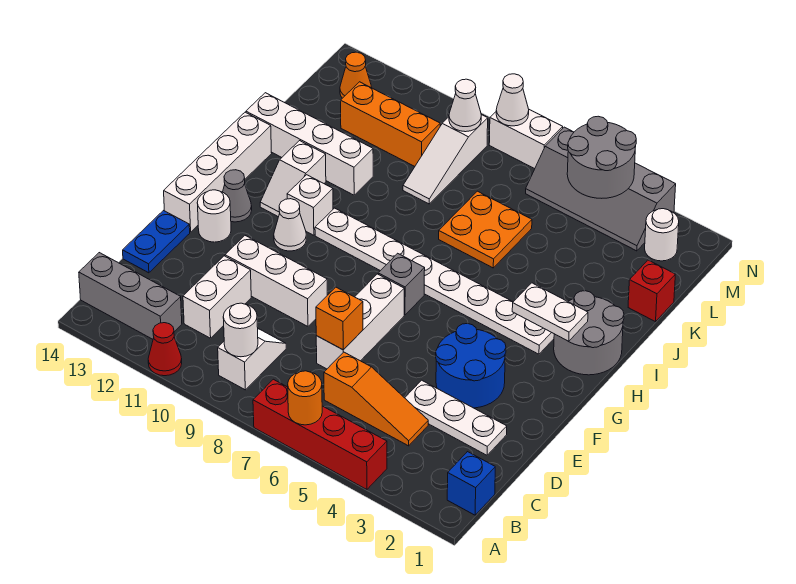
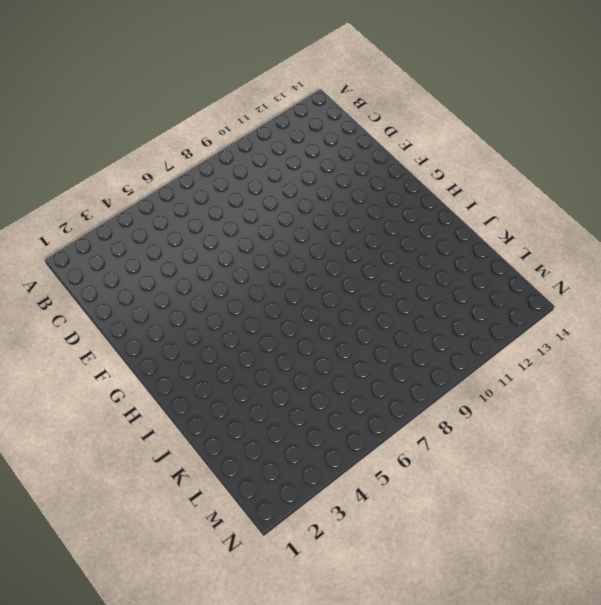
none -> red brick A4:A7 level 1
none -> red cone A11 level 1
none -> blue brick B1 level 1
none -> white slope B9:C9 level 1 top B

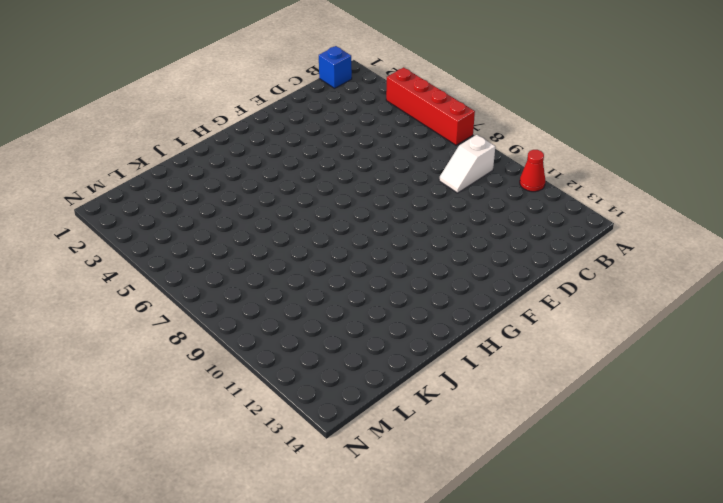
none -> grey brick B12:B14 level 1
none -> orange slope C4:C6 level 1 top 6
none -> white brick C11:D11 level 1
none -> white plate D2:D4 level 1

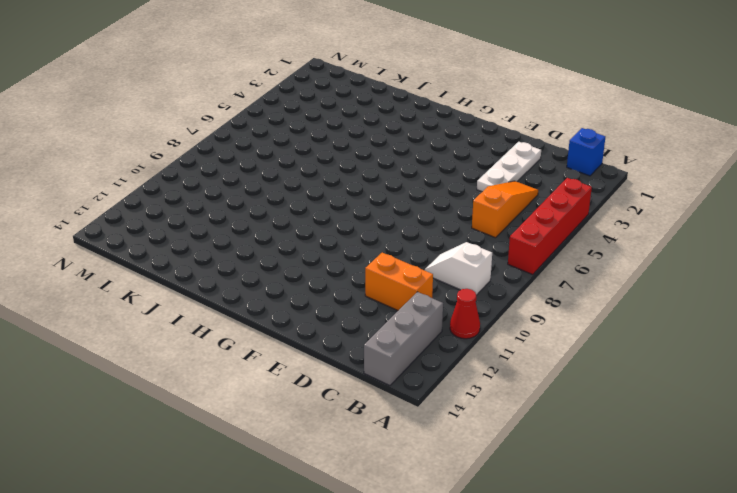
orange brick C11:D11 level 1 -> white brick C11:D11 level 1
none -> white brick D7:F7 level 1
none -> blue plate D14:E14 level 1
none -> blue round brick E3:F4 level 1
none -> white brick E9:E11 level 1

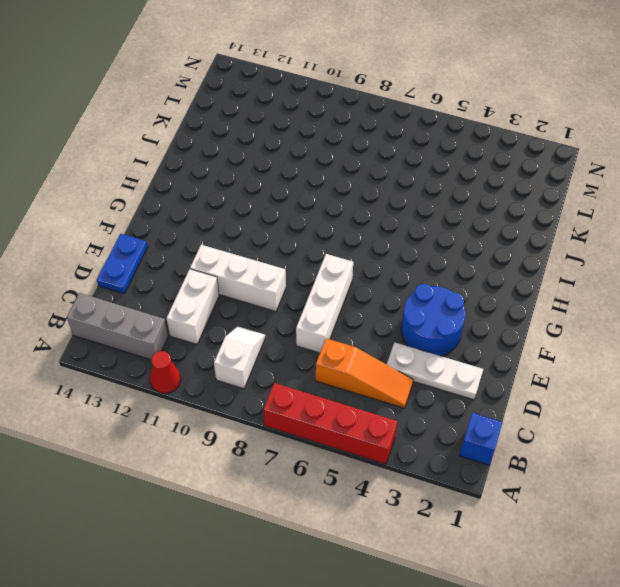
none -> white round brick F13 level 1
none -> white brick F14:I14 level 1
none -> grey brick G7 level 1
none -> white cone G11 level 1

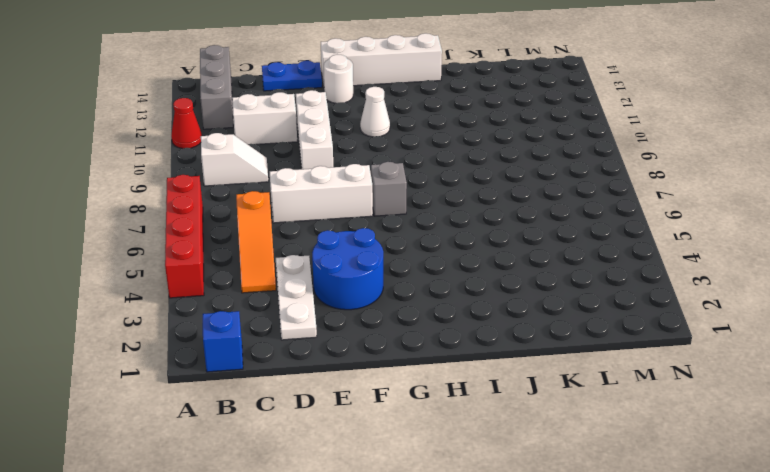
none -> grey cone G13 level 1
none -> grey round brick H1:I2 level 1
none -> white plate H3:H10 level 1
none -> white brick H11 level 1

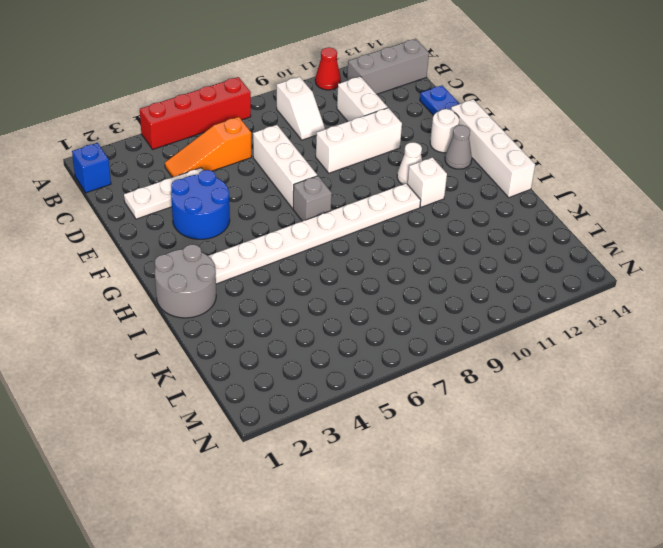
none -> white slope H12:I12 level 1 top I
none -> orange plate J6:K7 level 1
none -> white brick J11:J14 level 1
none -> red brick K1 level 1

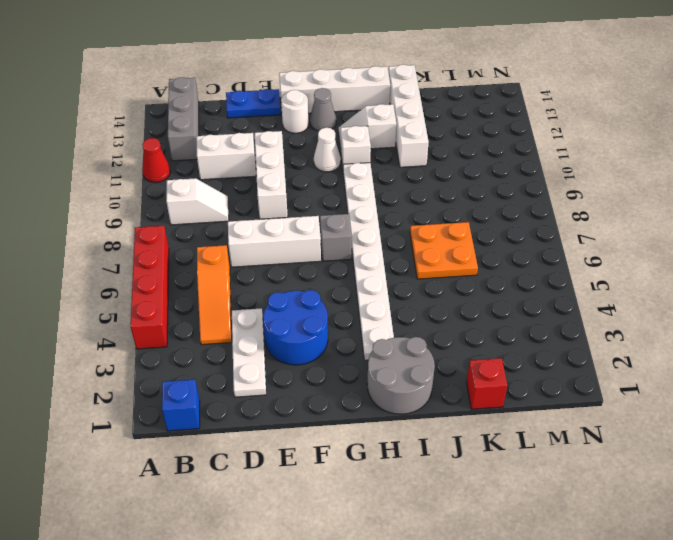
none -> white slope K9:M9 level 1 top M
none -> orange brick L10:L12 level 1
none -> white round brick M2 level 1
none -> grey slope M3:N6 level 1 top N

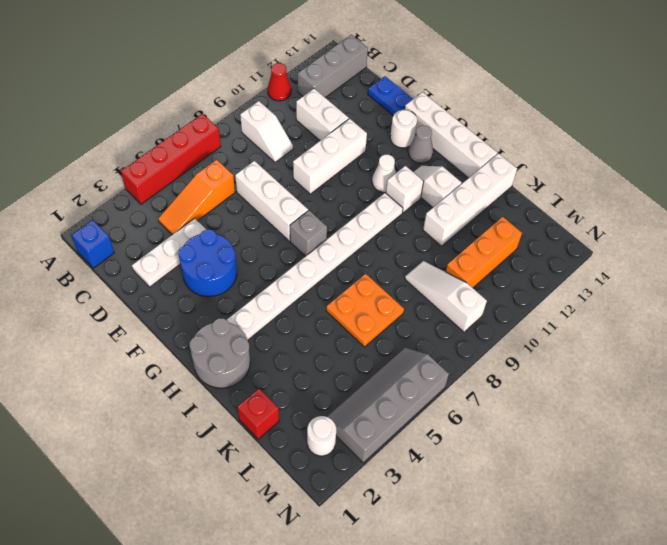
none -> orange cone M13 level 1
none -> white brick N7:N8 level 1
none -> orange round brick A6 level 2
none -> white round brick B9 level 2

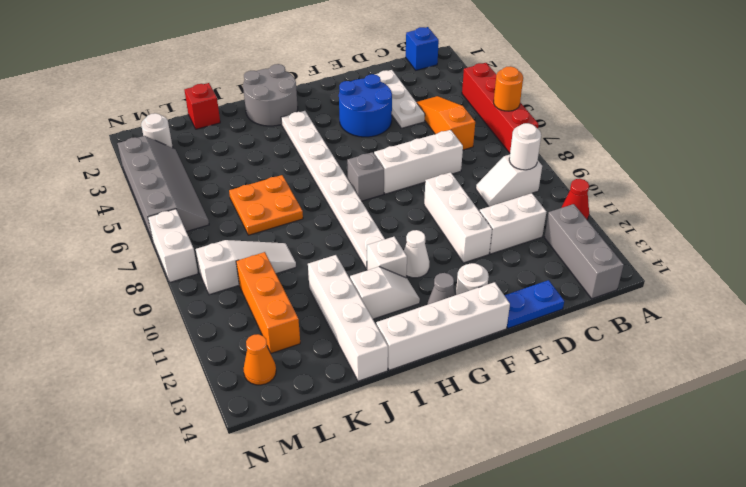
none -> orange brick D7 level 2
none -> white plate H2:H3 level 2
none -> grey round brick M4:N5 level 2
none -> white cone M9 level 2

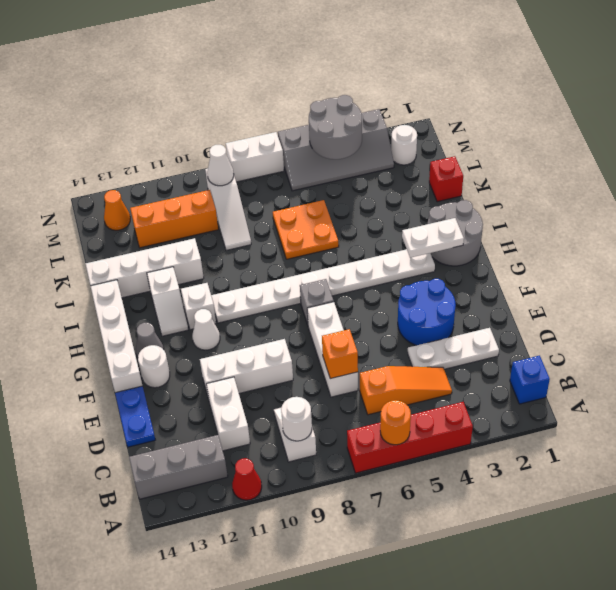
none -> white cone N8 level 2

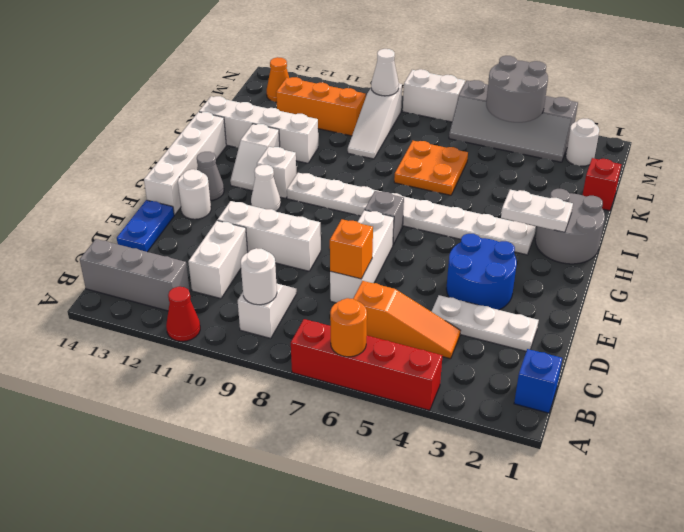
none -> white cone N8 level 2

